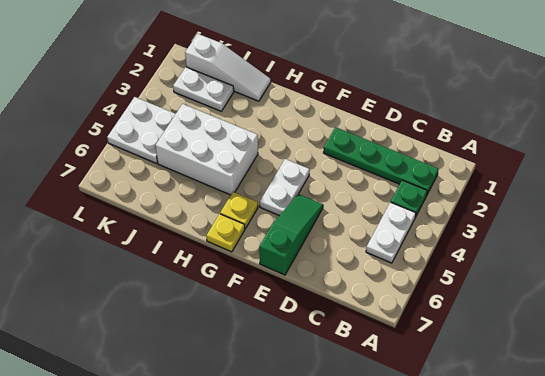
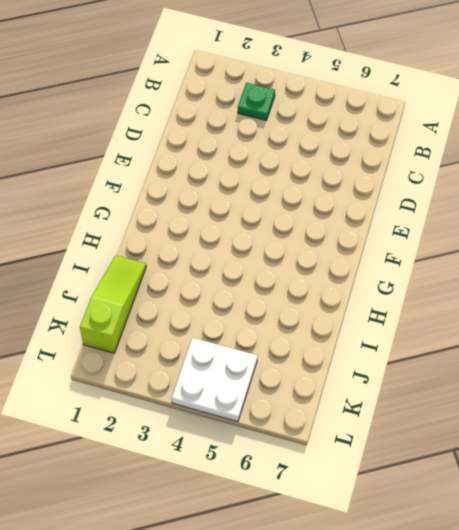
lime slope I1:K1 level 1 top K -> white slope I1:K1 level 1 top K
none -> green plate B2:E2 level 1
none -> white plate B4:B5 level 1

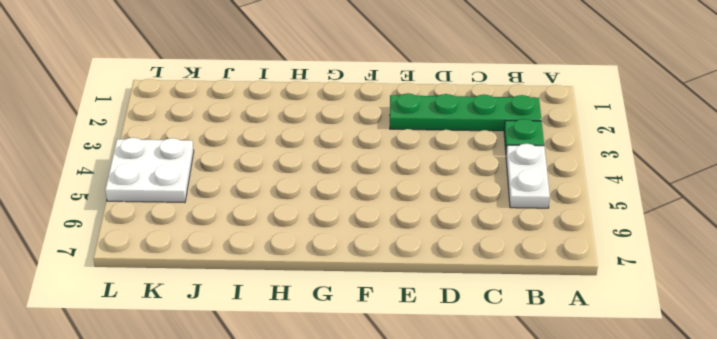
none -> green slope E5:E7 level 1 top 7
none -> white plate F4:F5 level 1

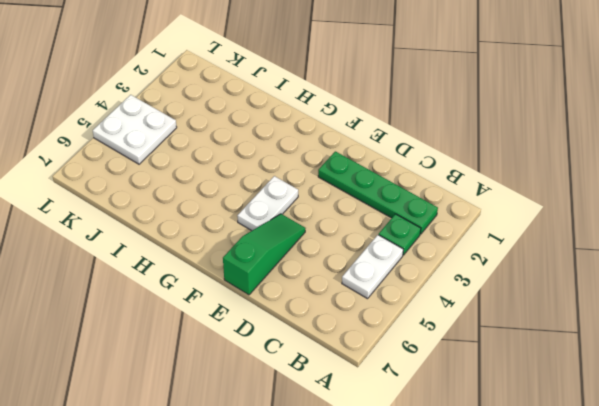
none -> yellow plate G6 level 1
none -> yellow plate G7 level 1

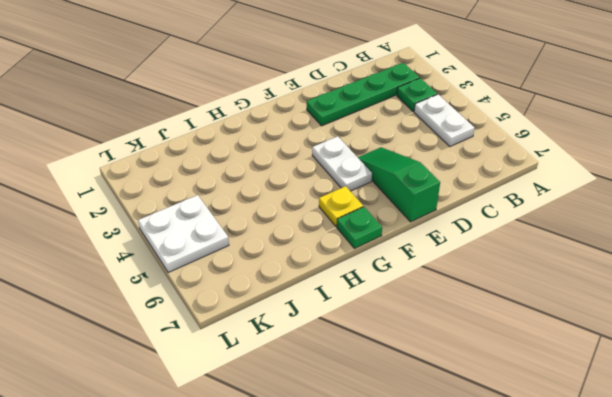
green plate G7 level 1 -> yellow plate G7 level 1
none -> white brick H4:J5 level 1
none -> white slope I1:K1 level 1 top K

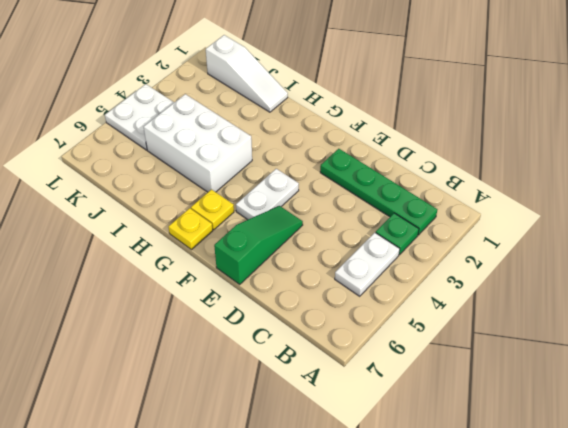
none -> white plate J2:K2 level 1

